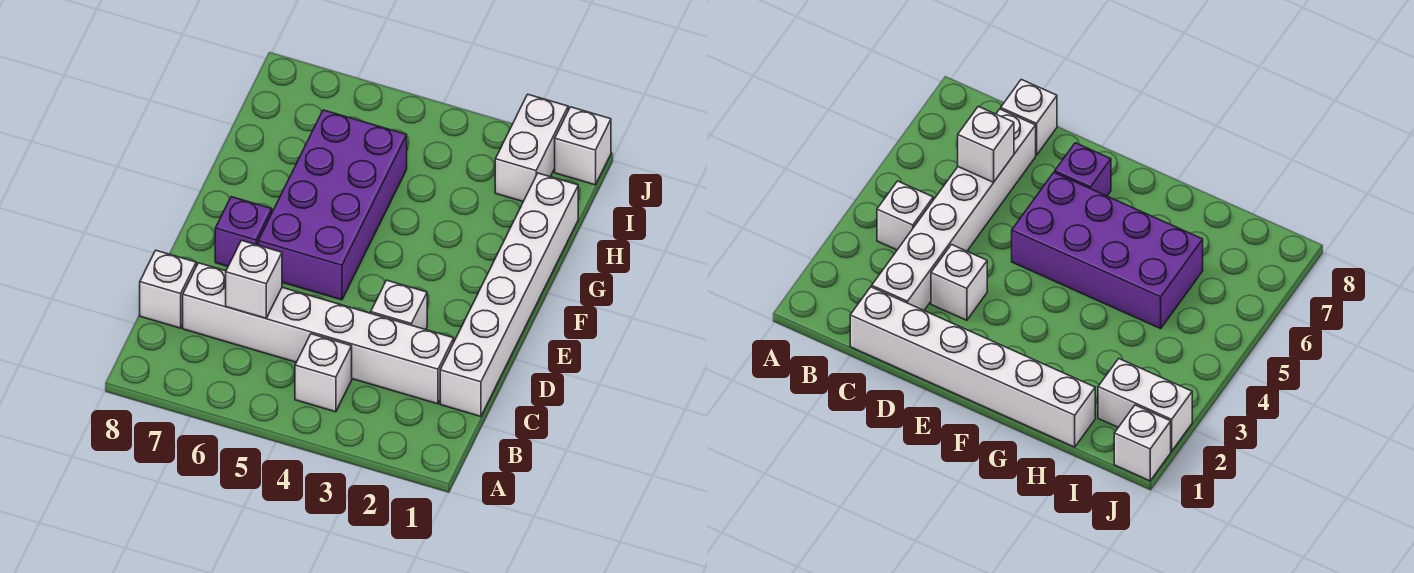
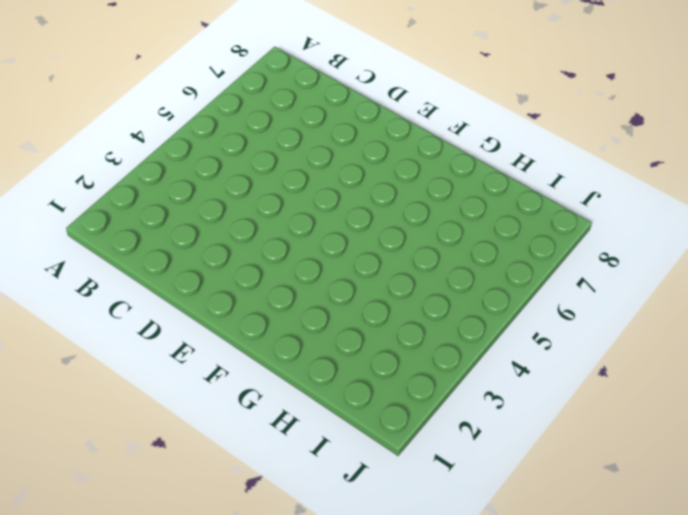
none -> white brick B4 level 1
none -> white brick C1:H1 level 1

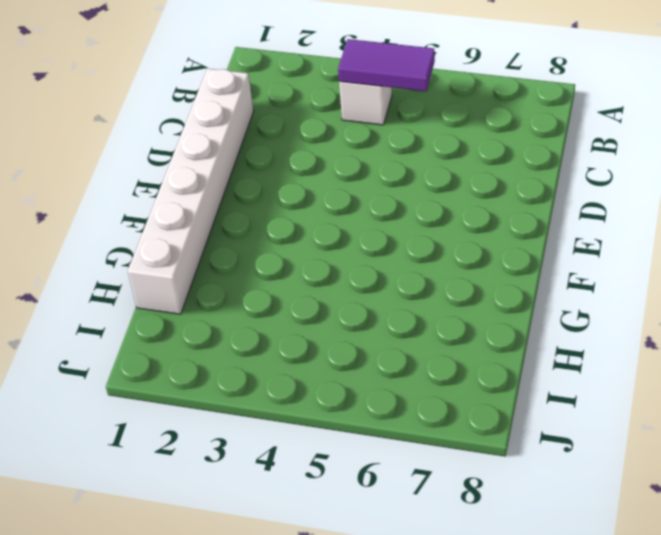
purple tile B4:B5 level 2 -> none
none -> white brick C2:C7 level 1
none -> white brick C8 level 1

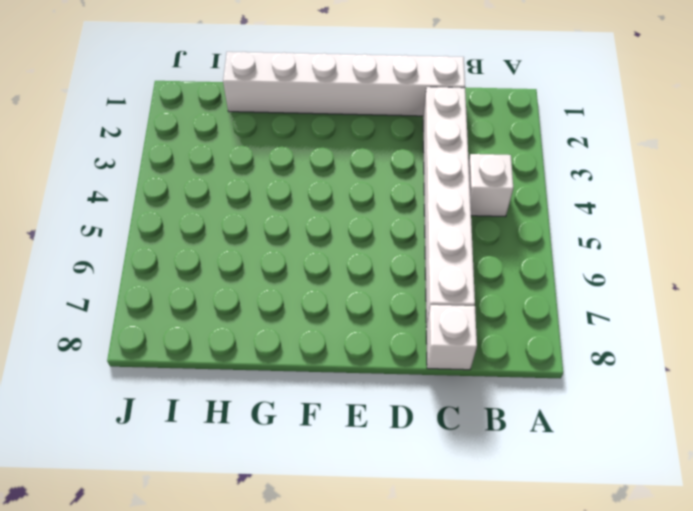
none -> white brick D3 level 1
none -> purple brick E5:H6 level 1

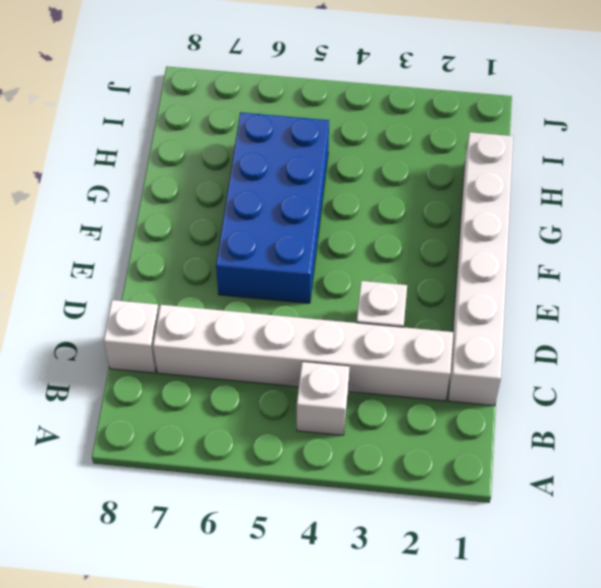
blue brick E5:H6 level 1 -> purple brick E5:H6 level 1
none -> purple brick E7 level 1
none -> white brick I2:J2 level 1

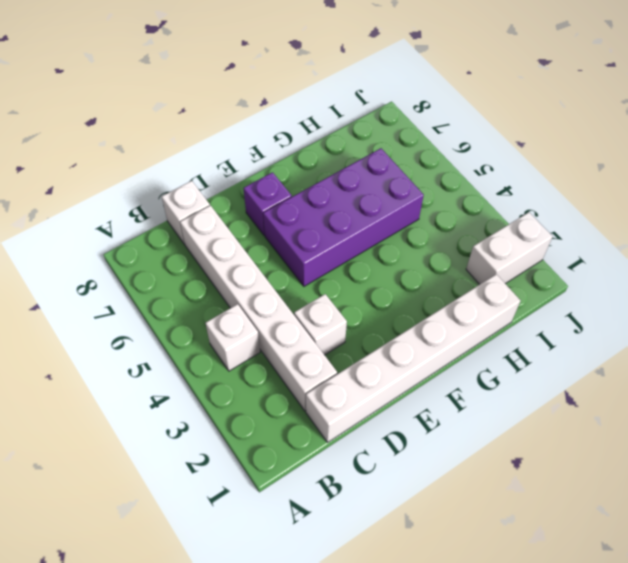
none -> white brick J1 level 1
none -> white brick C6 level 2

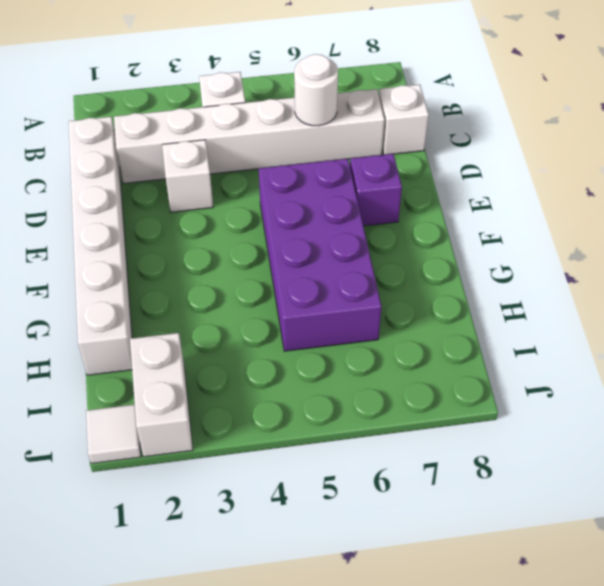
white round brick C6 level 2 -> white brick C6 level 2
white tile J1 level 1 -> white brick J1 level 1

